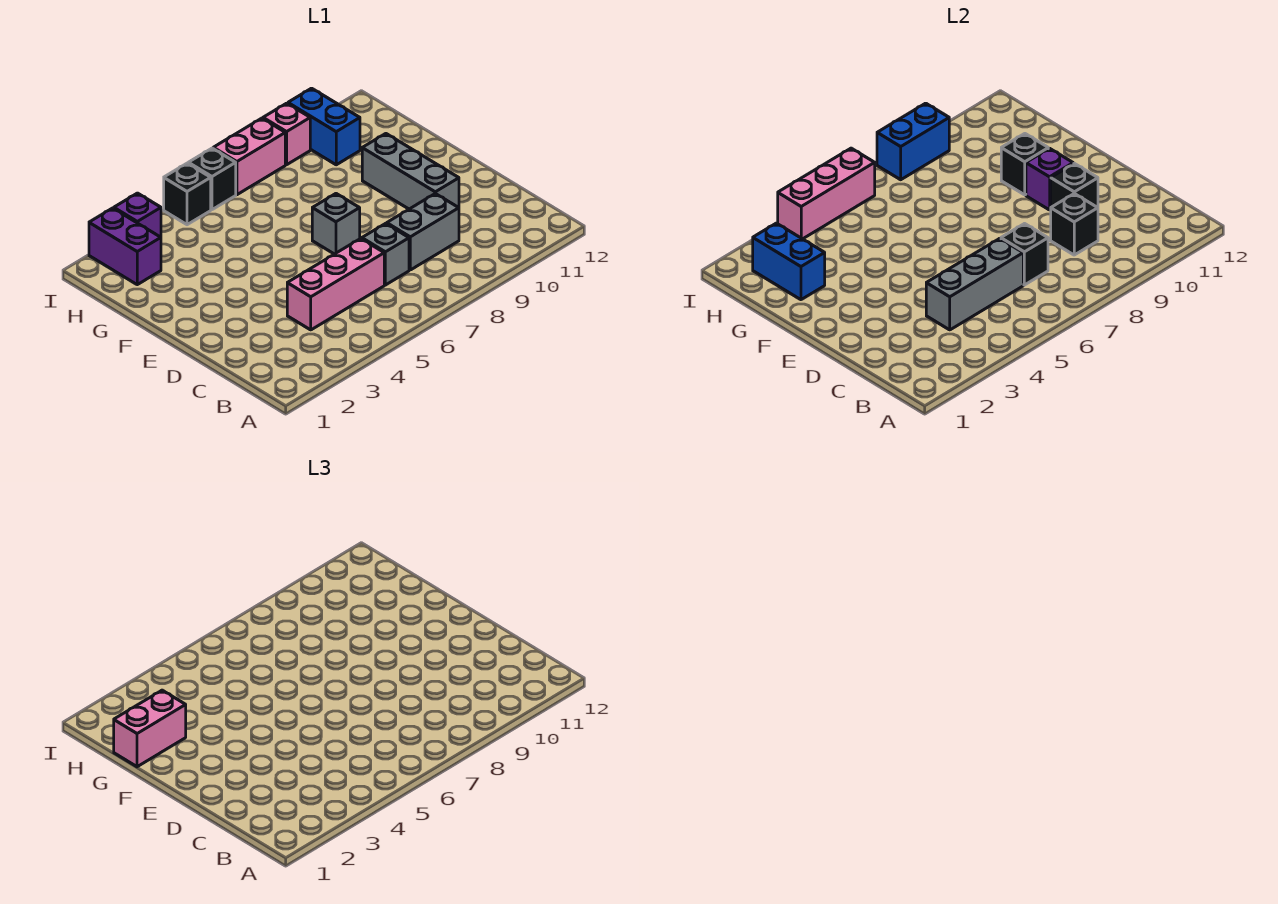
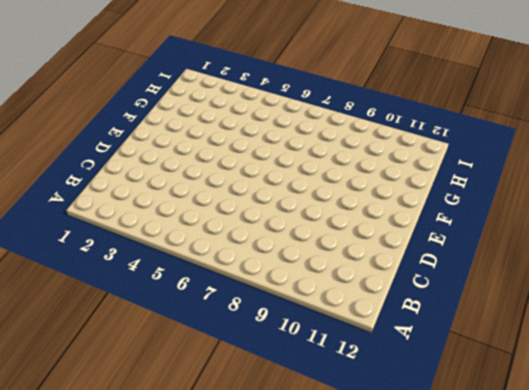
none -> pink brick C4:C6 level 1
none -> grey brick C7 level 1
none -> grey brick C8:C9 level 1

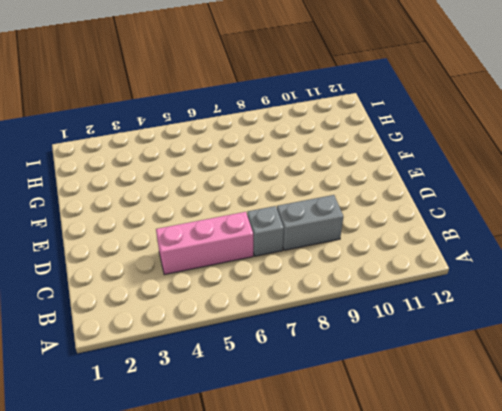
none -> grey brick D10:F10 level 1
none -> grey brick E7 level 1
none -> purple brick H2:I2 level 1

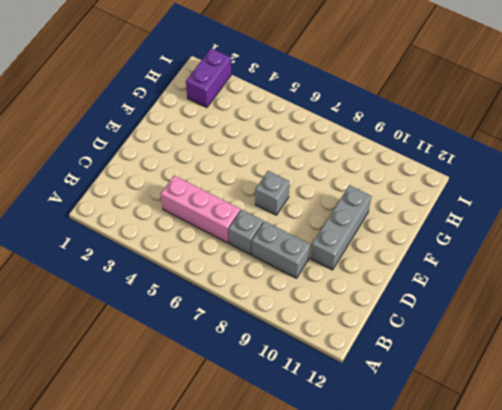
none -> blue brick H10:I10 level 1
none -> purple brick I3 level 1
none -> black brick I5 level 1

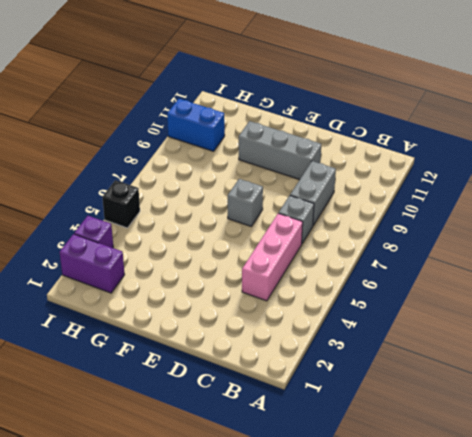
none -> black brick I6 level 1
none -> pink brick I7:I8 level 1
none -> pink brick I9 level 1

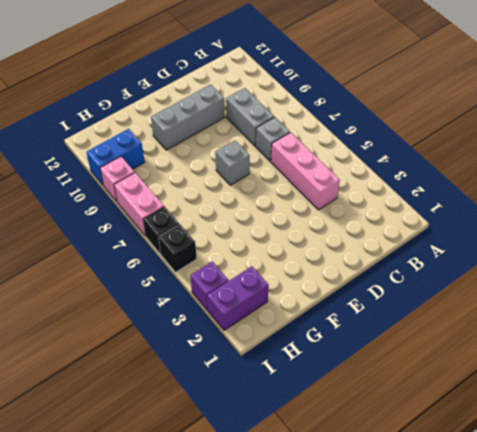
none -> grey brick C4:C6 level 2
none -> black brick C7 level 2
none -> black brick C9 level 2

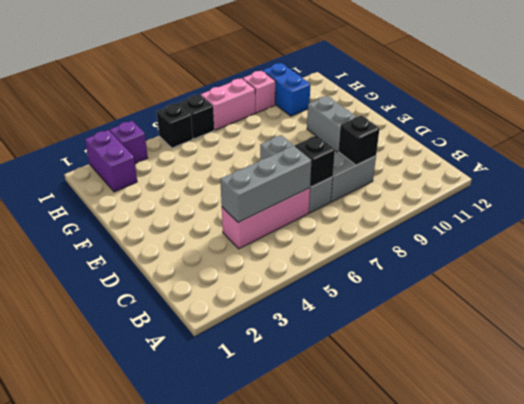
none -> black brick D10 level 2
none -> purple brick E10 level 2
none -> black brick F10 level 2

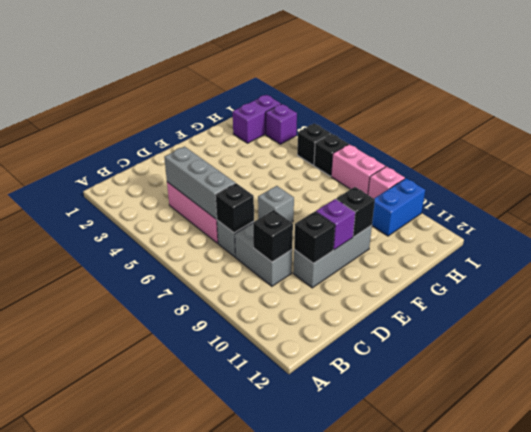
none -> blue brick G2:H2 level 2
none -> pink brick I4:I6 level 2
none -> blue brick I8:I9 level 2

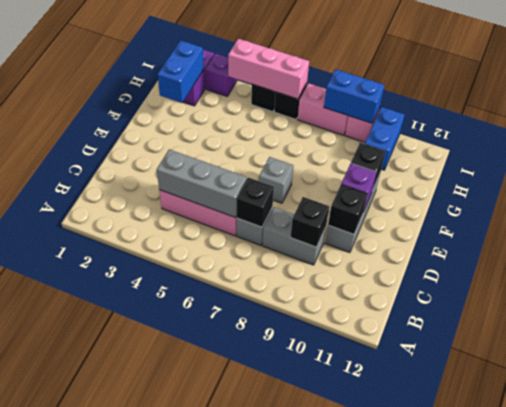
none -> pink brick G1:G2 level 3

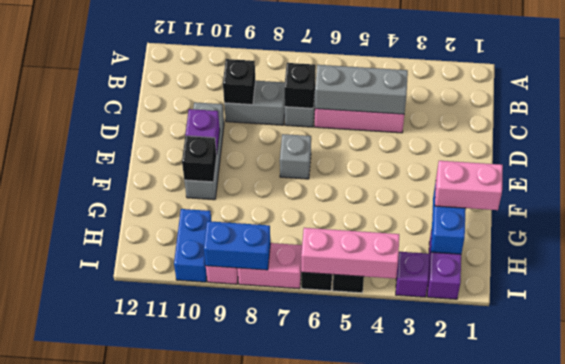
none -> black brick D10 level 2

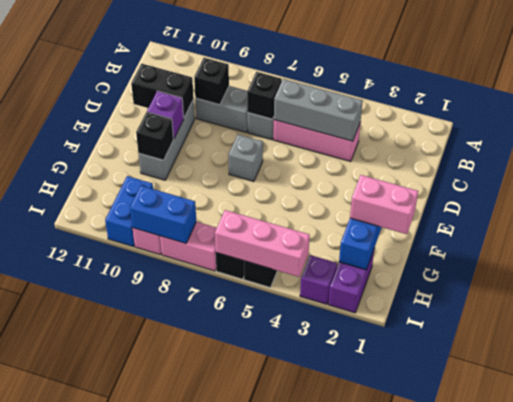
black brick D10:D11 level 2 -> black brick D10 level 2

